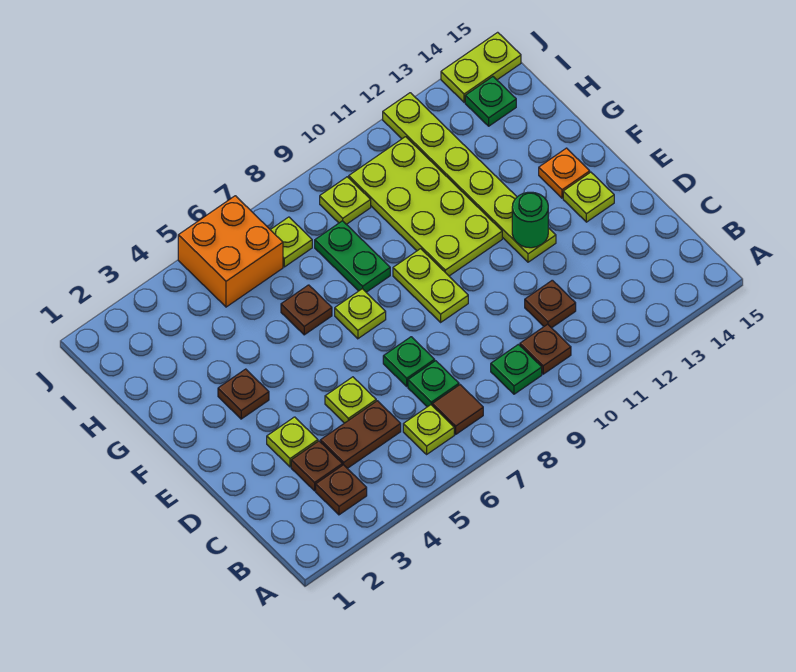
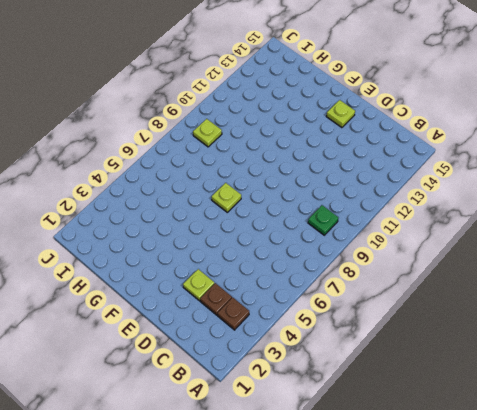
none -> lime plate B6 level 1
none -> brown tile B7 level 1
none -> brown plate B10 level 1

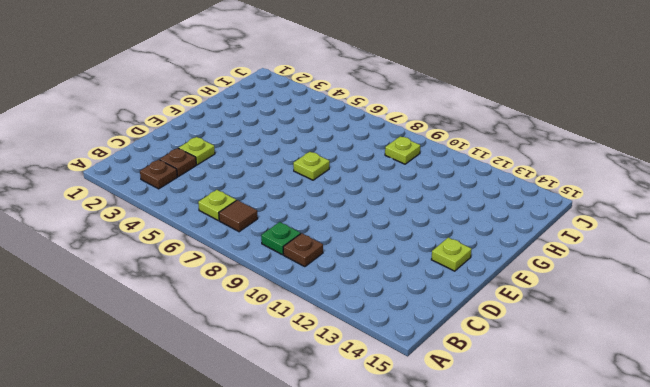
none -> brown plate C4:C5 level 1
none -> green plate C7 level 1
none -> brown plate C11 level 1

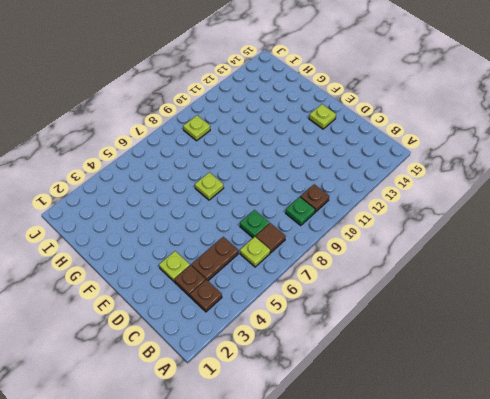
none -> brown plate C11 level 1
none -> lime plate D5 level 1
none -> green plate D7 level 1

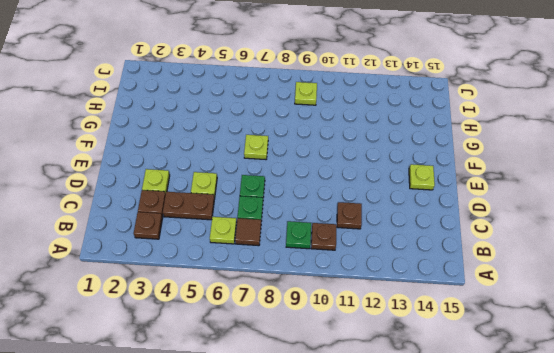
none -> lime plate E9:F9 level 1
none -> lime plate E12:J12 level 1
none -> brown plate F3 level 1

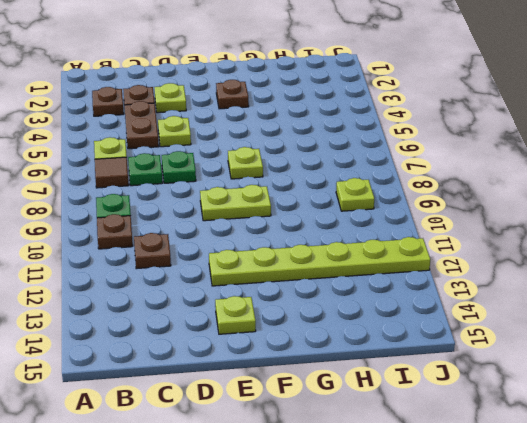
none -> lime plate F10:I11 level 1
none -> orange plate F14 level 1
none -> brown plate G6 level 1

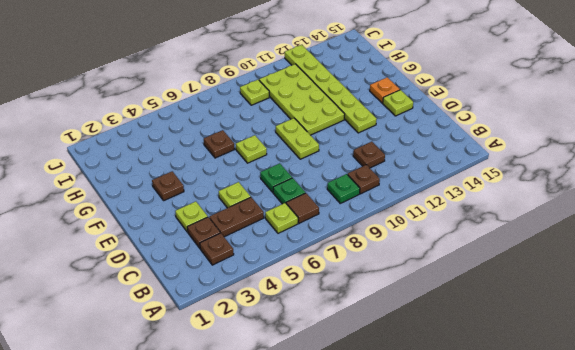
none -> green plate G8:H8 level 1
none -> orange brick I5:J6 level 1
none -> lime plate I7 level 1

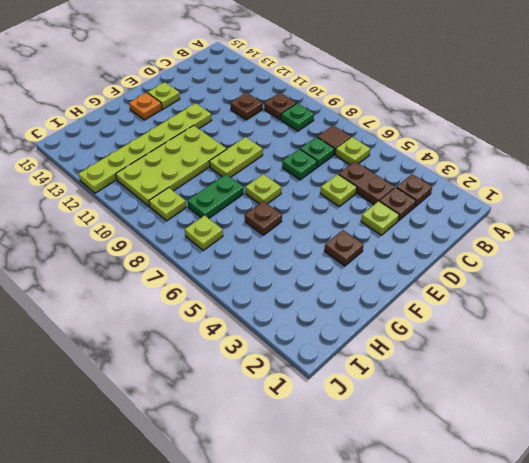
none -> orange brick I5:J6 level 1
none -> green plate I14 level 1
none -> lime plate J14:J15 level 1

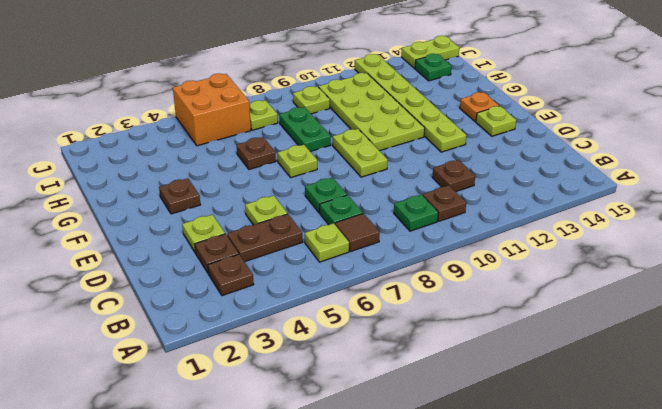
none -> green round brick E12 level 2

